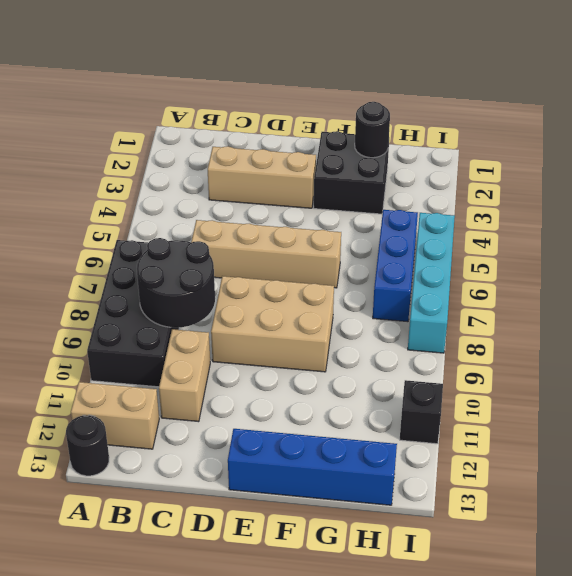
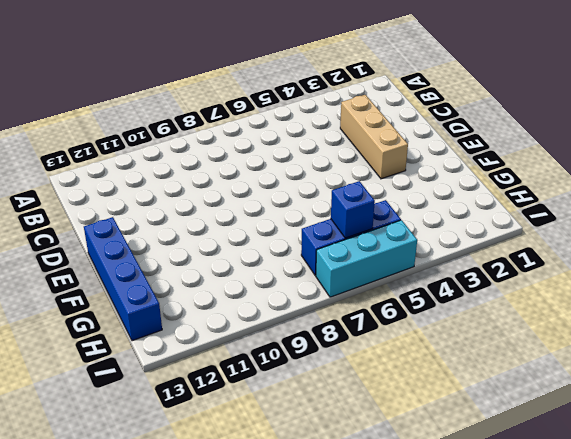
blue brick H6 level 2 -> none
cyan brick I5:I7 level 1 -> cyan brick I5:I8 level 1
none -> black brick A7:B10 level 1
none -> tan brick A12:B12 level 1
none -> black round brick A13 level 1

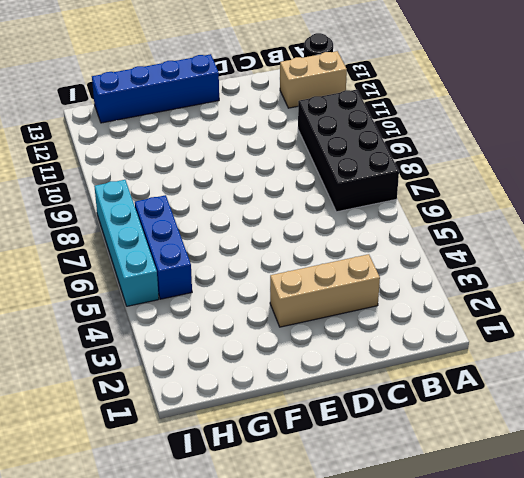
none -> tan brick C6:F6 level 1
none -> tan brick C10:C11 level 1
none -> tan brick D8:F9 level 1

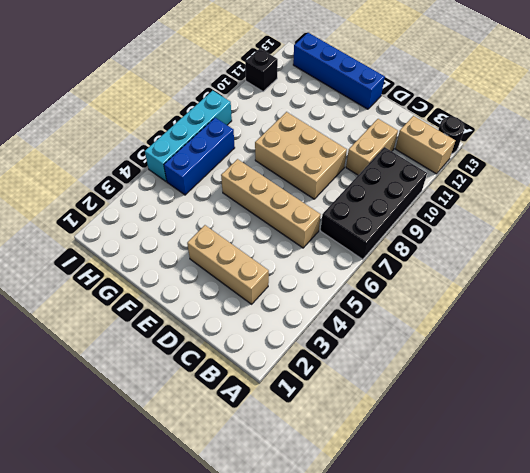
none -> black brick F2:G3 level 1
none -> black round brick B8:C9 level 2
none -> black round brick G2 level 2

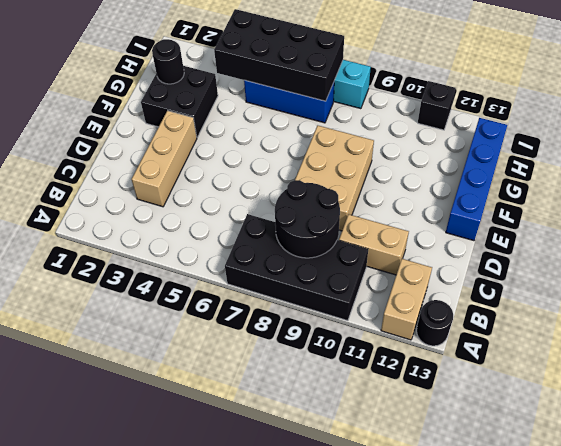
black brick H4:I7 level 2 -> none
none -> tan brick C6:F6 level 1

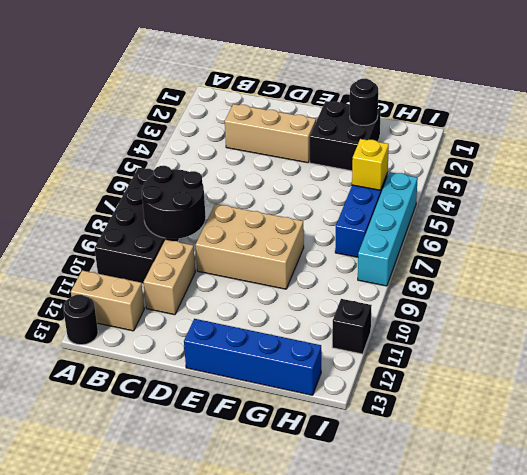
yellow brick H5 level 2 -> none
none -> tan brick C6:F6 level 1

